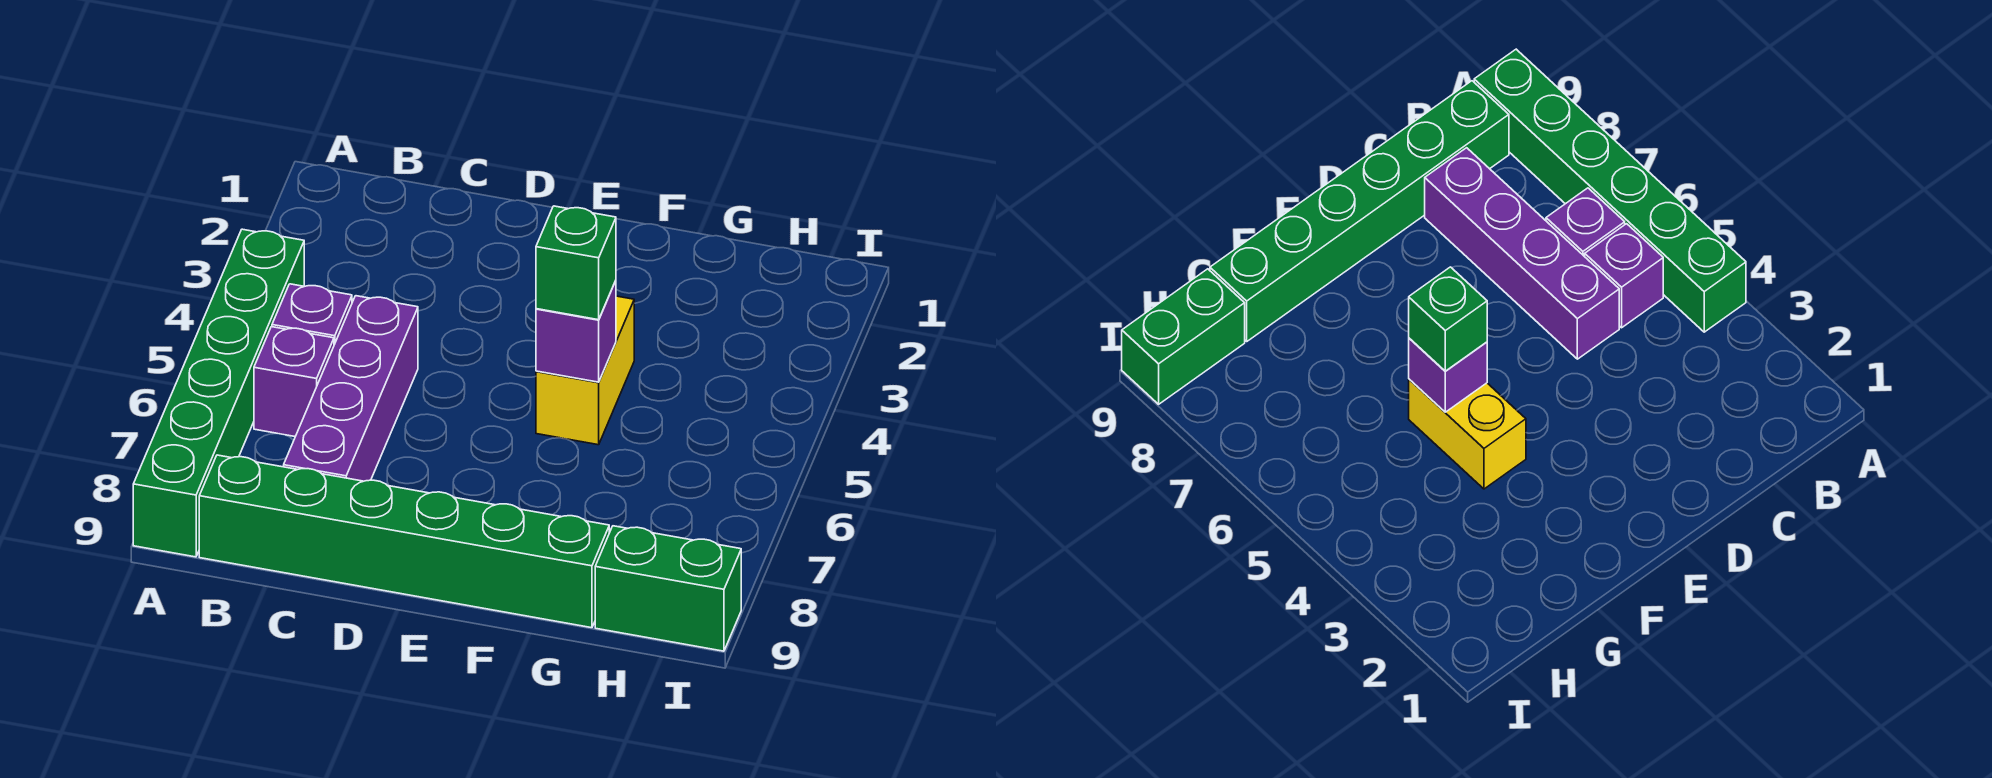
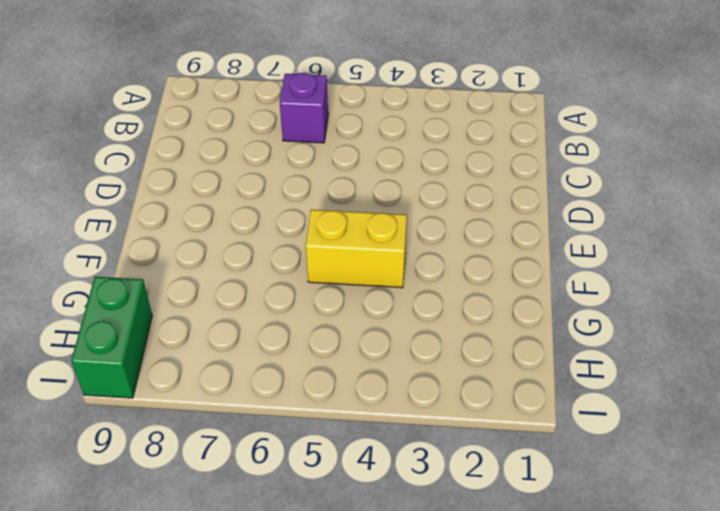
none -> green brick A4:A9 level 1
none -> purple brick B5 level 1

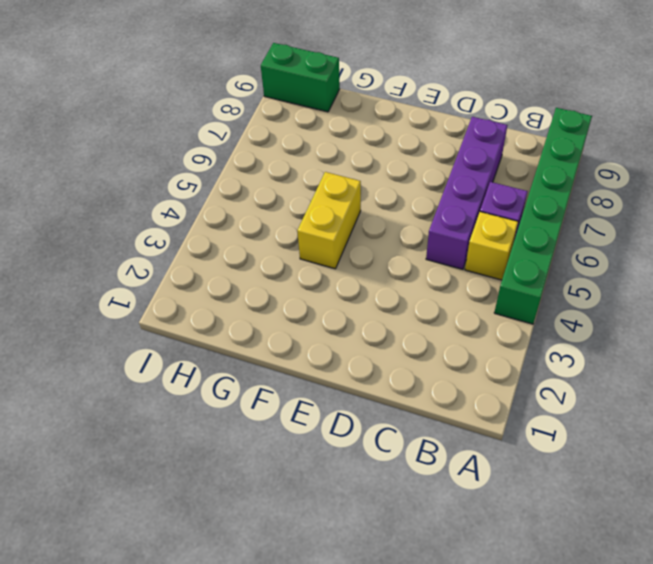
yellow brick B5 level 1 -> purple brick B5 level 1
none -> green brick B9:G9 level 1
none -> purple brick F5 level 2

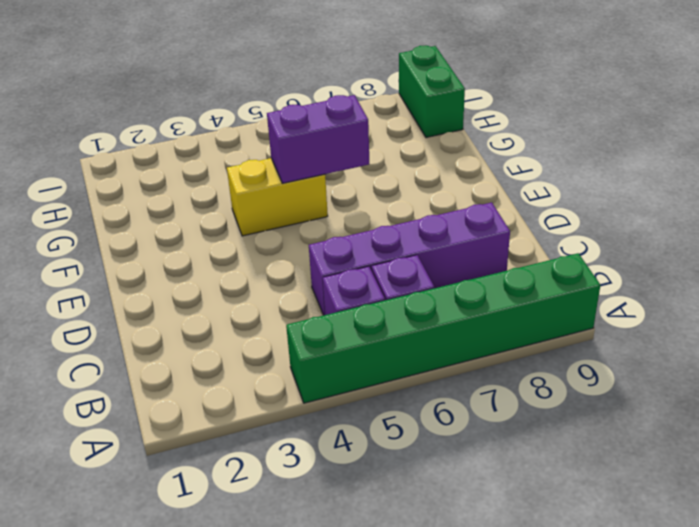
purple brick F5:F6 level 2 -> purple brick F5 level 2
none -> green brick B9:G9 level 1
none -> green brick F5 level 3

